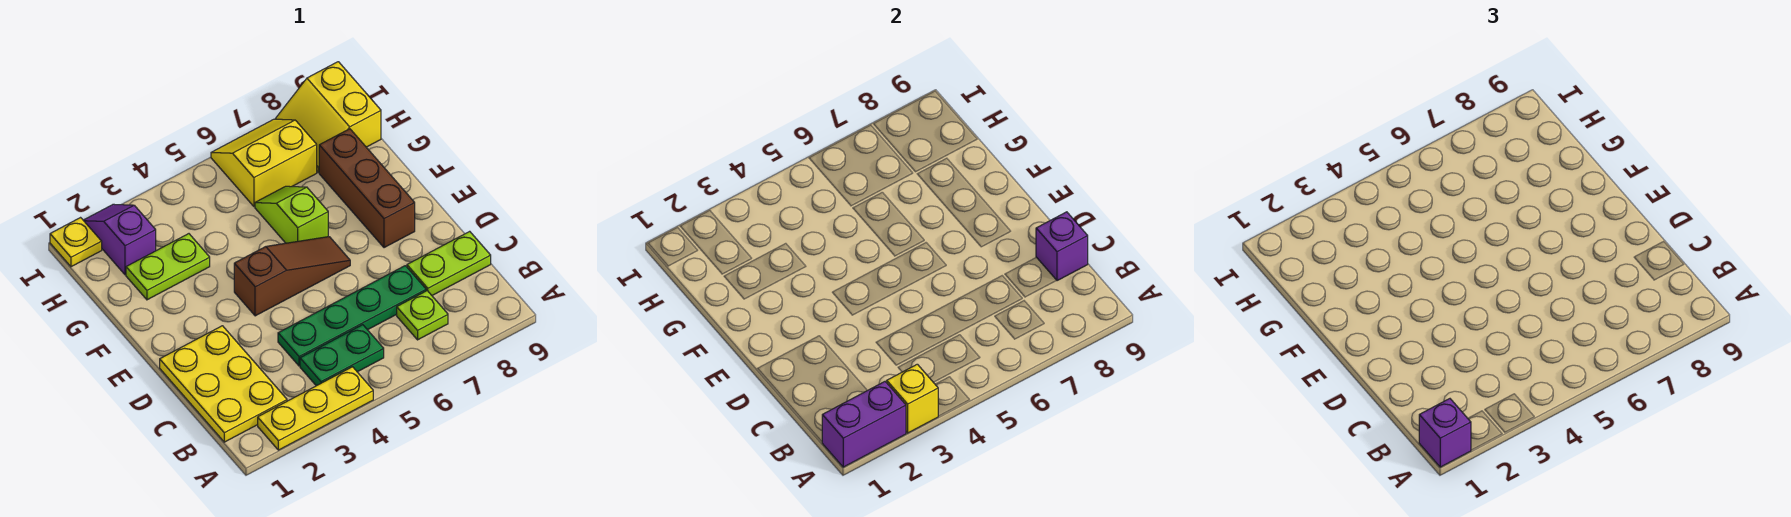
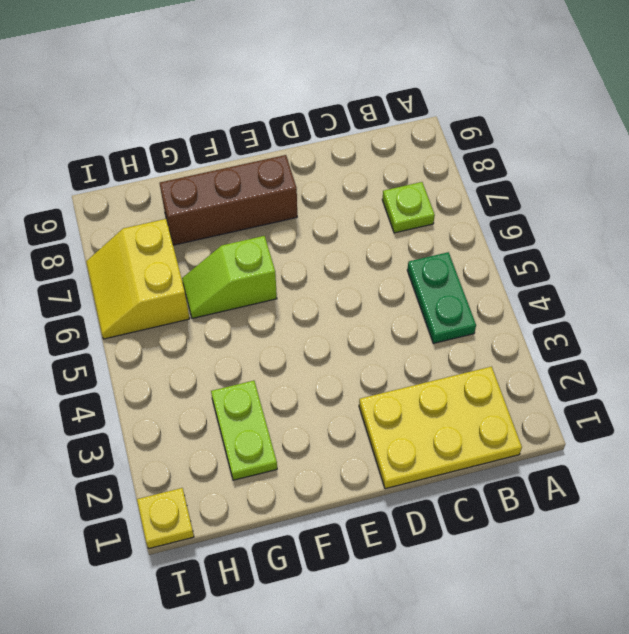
none -> yellow plate A2:A4 level 1
none -> green plate C4:C7 level 1
none -> lime plate C8:C9 level 1

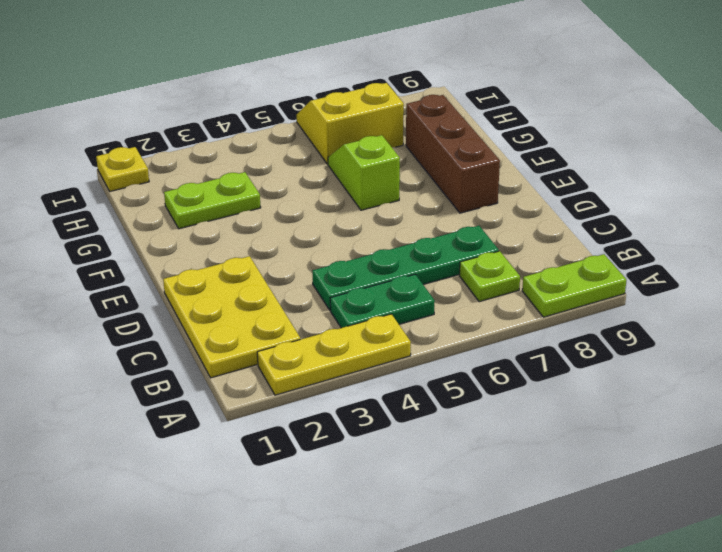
lime plate A8:A9 level 1 -> lime plate C8:C9 level 1
none -> brown slope E4:E6 level 1 top 4
none -> purple slope H2:I2 level 1 top H
none -> yellow slope H8:I9 level 1 top 9

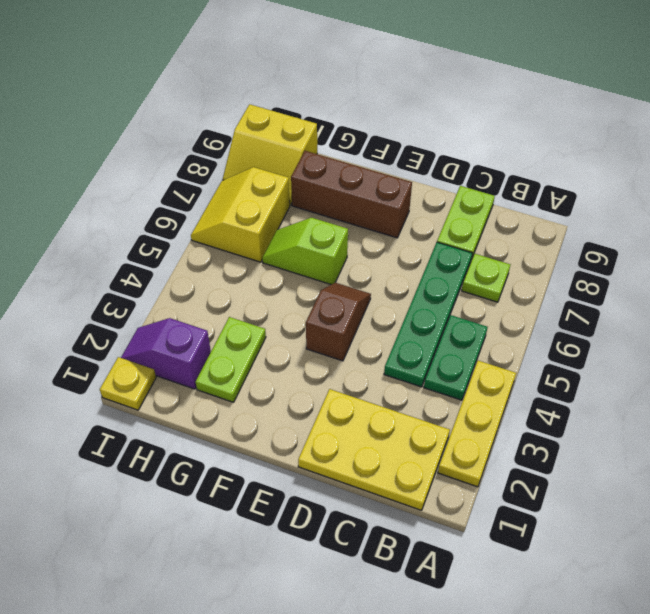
brown slope E4:E5 level 1 top 4 -> brown slope E4:E6 level 1 top 4
none -> purple brick A1:A2 level 2
none -> yellow brick A3 level 2
none -> purple brick C9 level 2

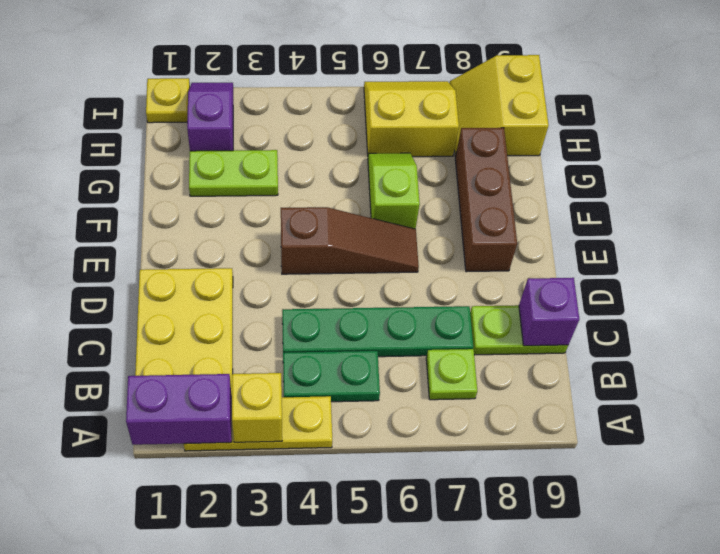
none -> purple brick A1 level 3

